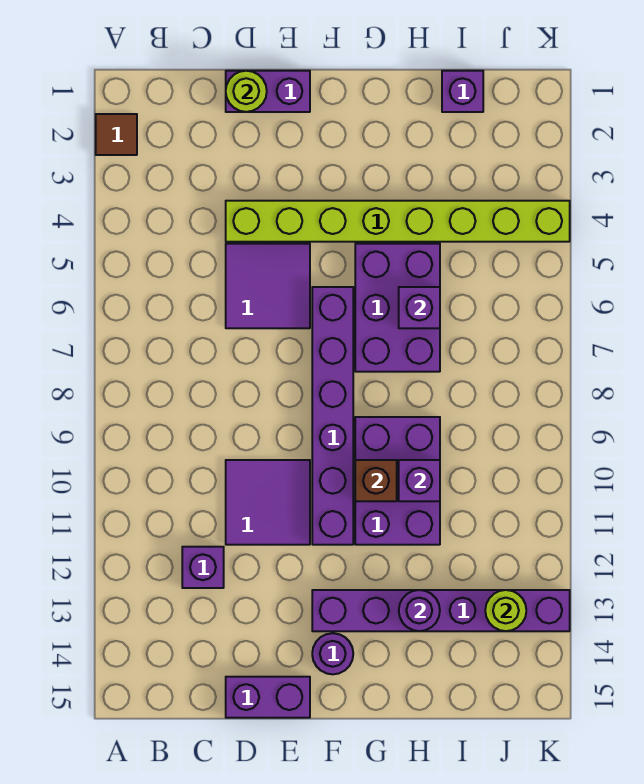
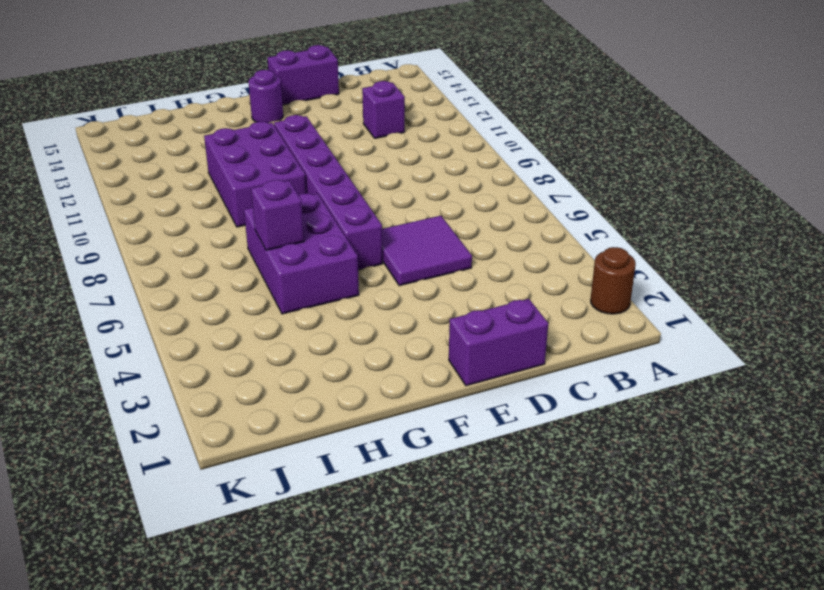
brown round brick A2 level 1 -> brown tile A2 level 1
none -> lime brick D4:K4 level 1
none -> purple tile D10:E11 level 1
none -> purple brick F13:K13 level 1

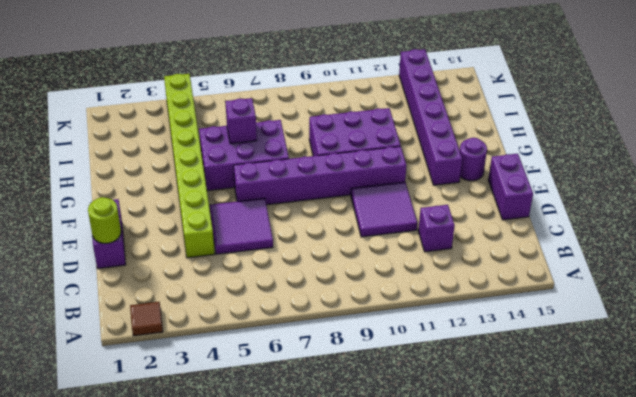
none -> purple brick I1 level 1
none -> brown brick G10 level 2
none -> purple brick H10 level 2

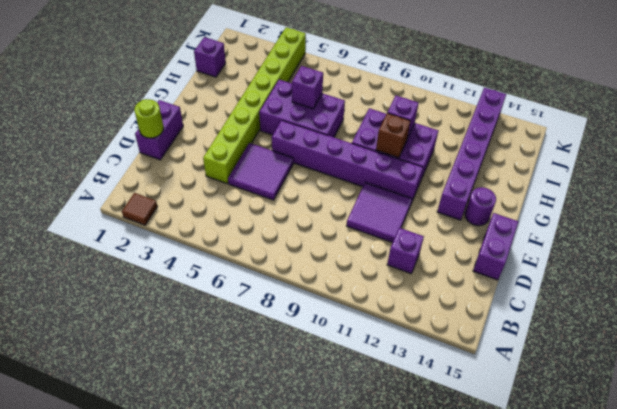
none -> purple round brick H13 level 2
none -> lime round brick J13 level 2

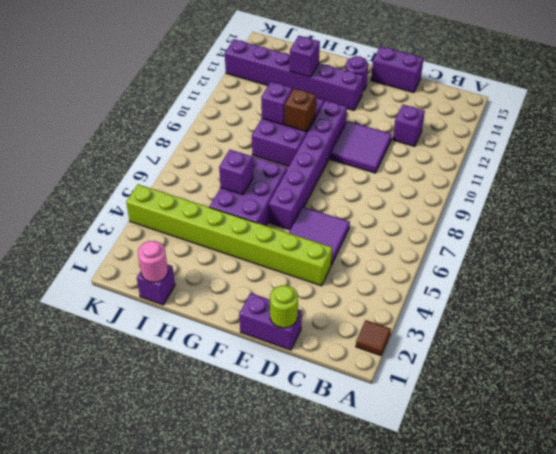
purple brick H13 level 2 -> purple round brick H13 level 2
pink round brick I1 level 2 -> none
none -> lime round brick J13 level 2

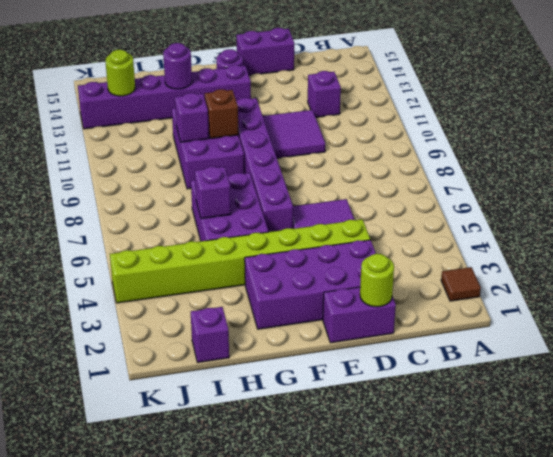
purple brick D2:G3 level 1 -> none

